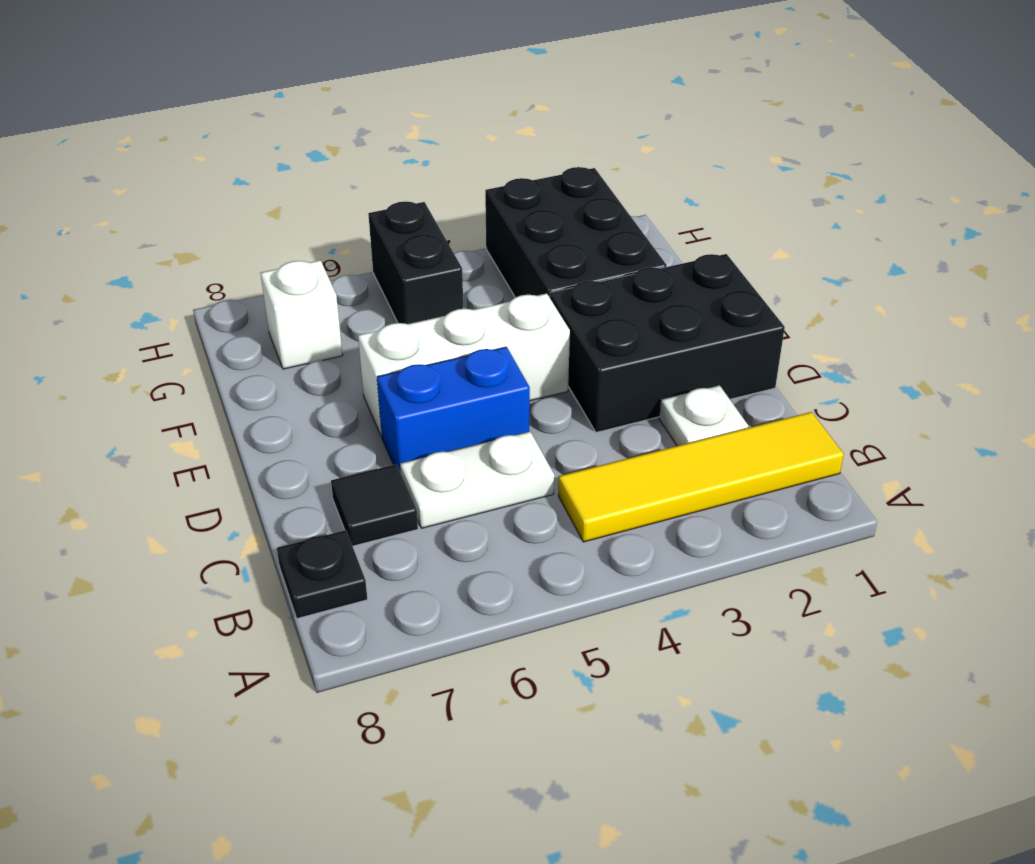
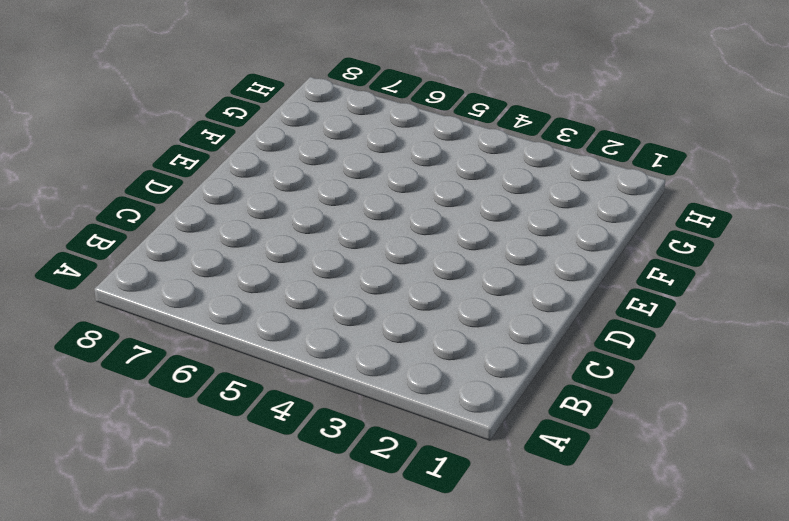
none -> yellow tile B1:B4 level 1
none -> black plate B8 level 1

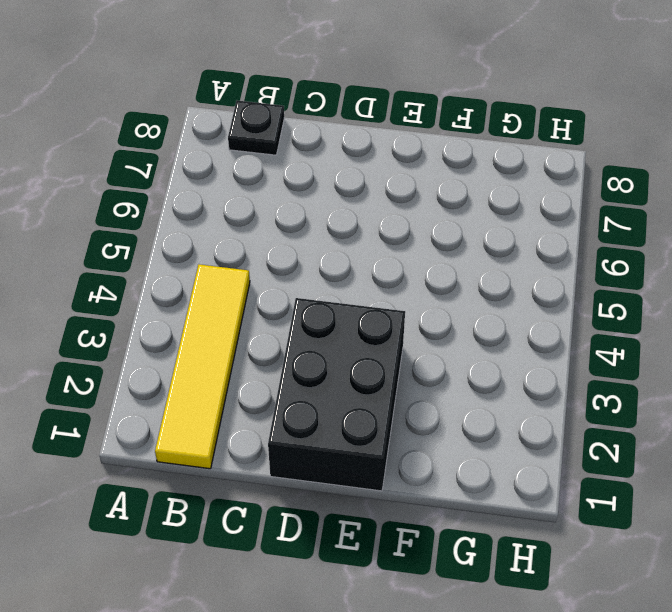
none -> white plate C2 level 1
none -> white plate C5:C6 level 1

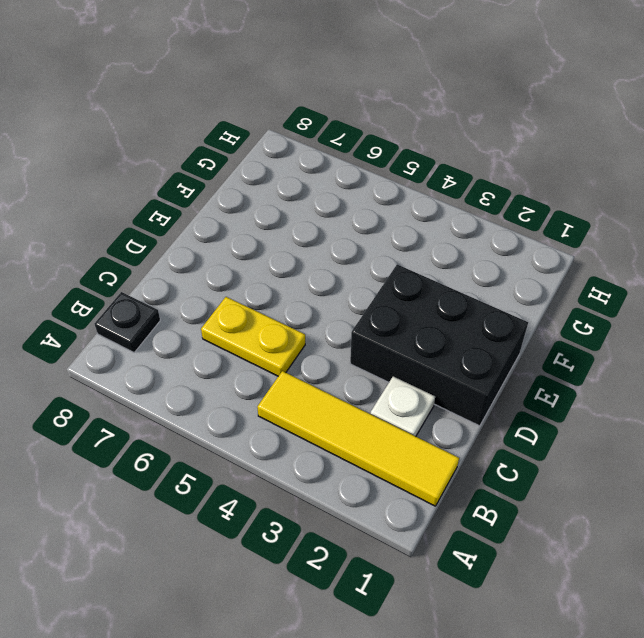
yellow plate C5:C6 level 1 -> white plate C5:C6 level 1
none -> black tile C7 level 1
none -> blue brick D5:D6 level 1

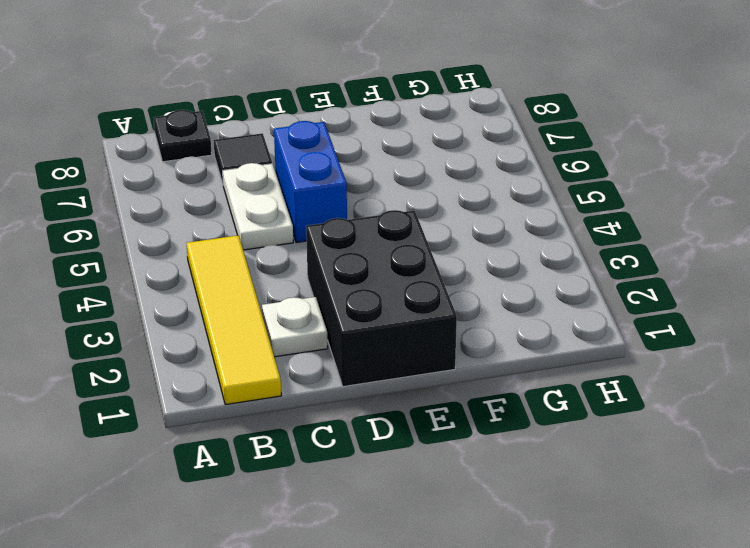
none -> white brick E4:E6 level 1
none -> black brick F2:H3 level 1

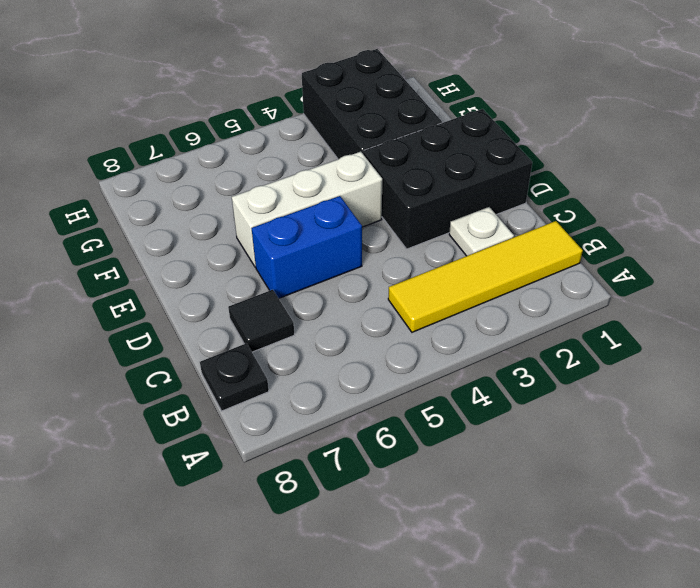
none -> white plate C5:C6 level 1
none -> black brick G5:H5 level 1

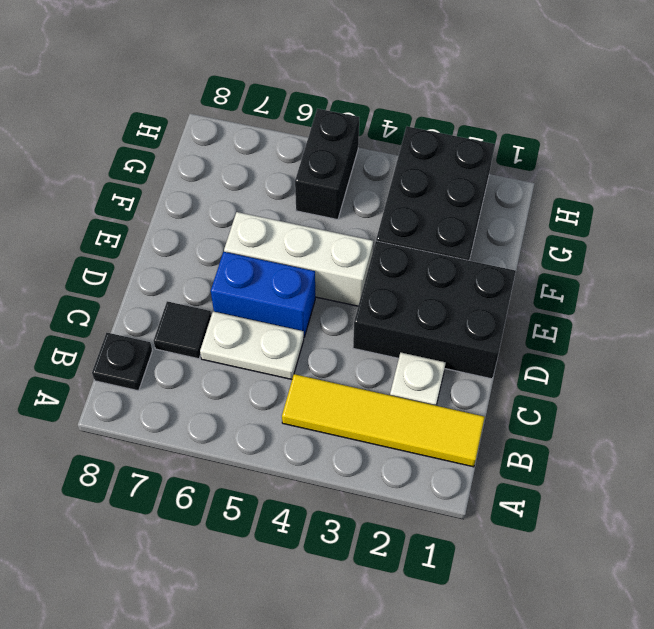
none -> white brick G7 level 1

